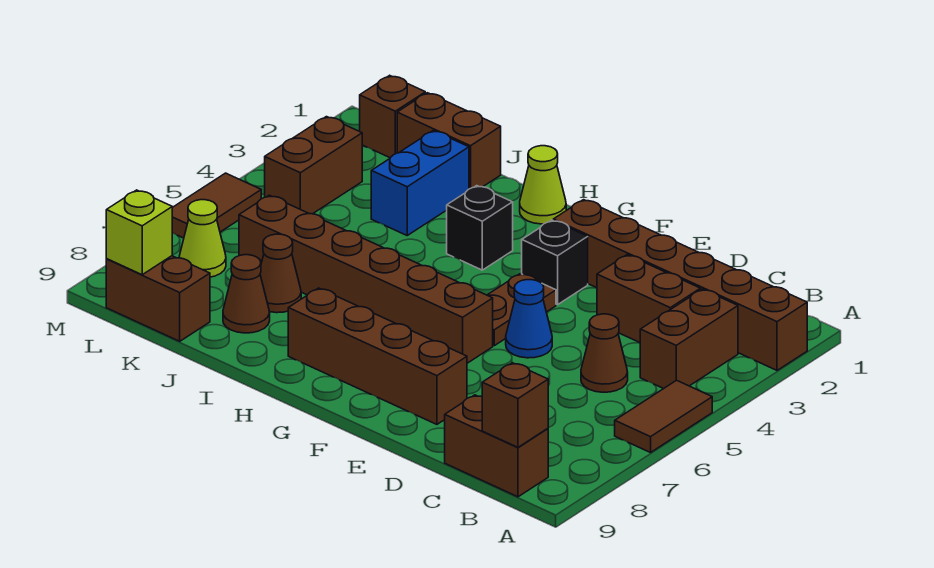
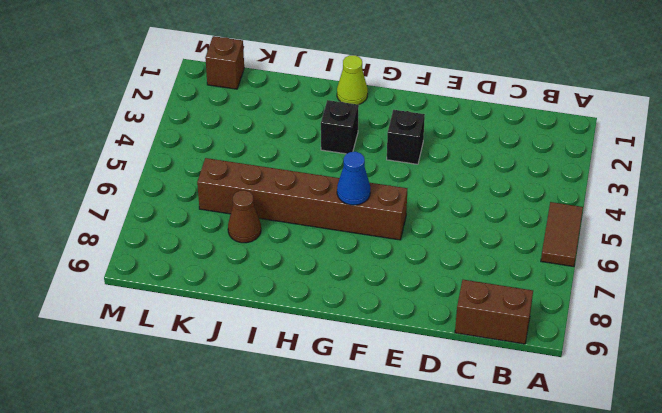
blue cone G6 level 2 -> blue cone E5 level 1
none -> brown brick A2:F2 level 1
none -> brown brick B3:B4 level 1
none -> brown brick C3:D3 level 1

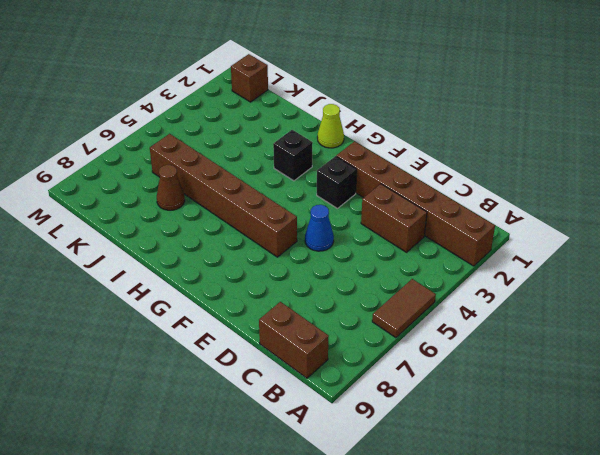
none -> brown brick B3:B4 level 1
none -> brown cone C5 level 1
none -> brown brick E8:H8 level 1

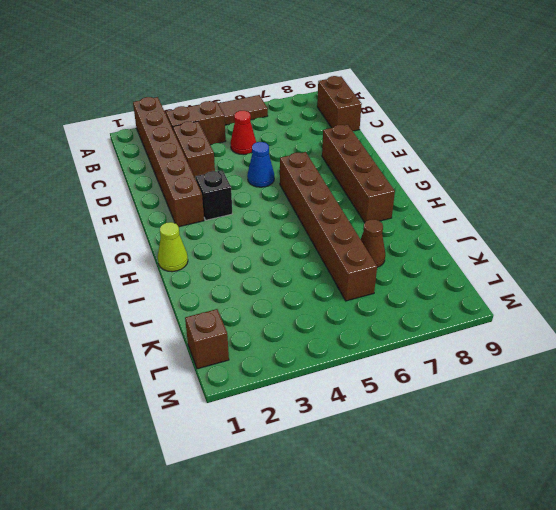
red cone C5 level 1 -> brown cone C5 level 1
none -> brown plate F4:F5 level 1
none -> black brick H3 level 1
none -> brown brick J1:K1 level 1

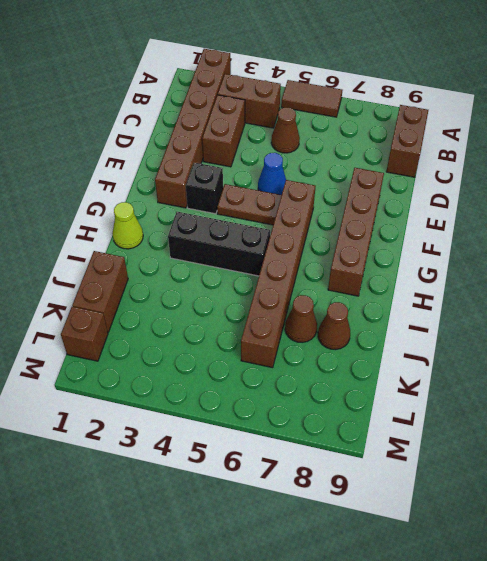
black brick H3:H5 level 1 -> black brick H3 level 1
none -> blue brick J2:J3 level 1
none -> brown brick K9:L9 level 1
none -> brown brick L3:L4 level 1

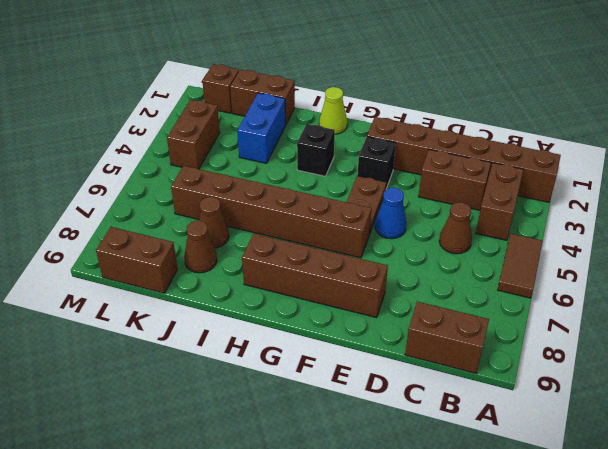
none -> lime cone L7 level 1
none -> brown tile M5:M6 level 1
none -> brown brick B9 level 2

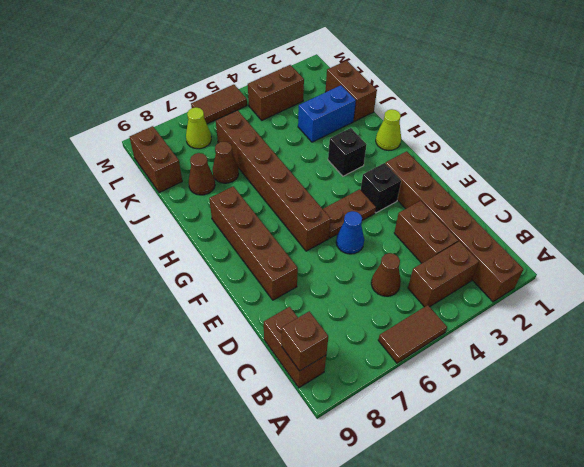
none -> brown brick L1 level 1
none -> lime brick L9 level 2

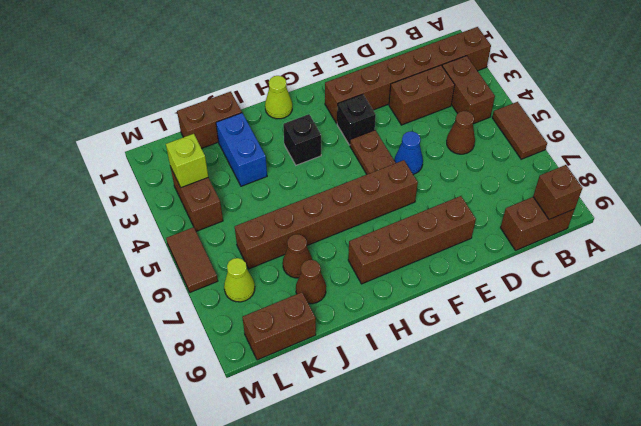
lime brick L3 level 2 -> lime brick L9 level 2
none -> brown brick L1 level 1

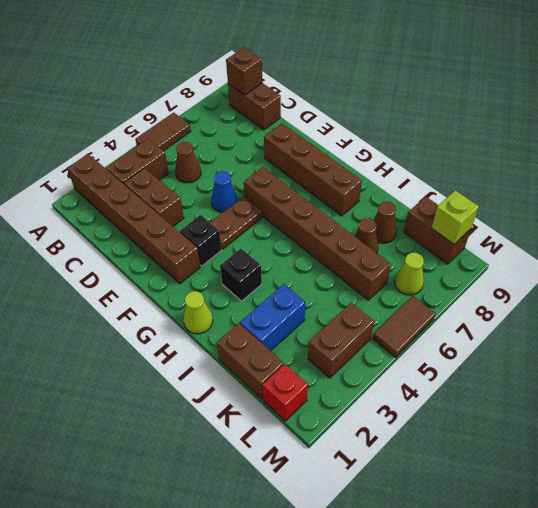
red brick L1 level 1 -> brown brick L1 level 1

